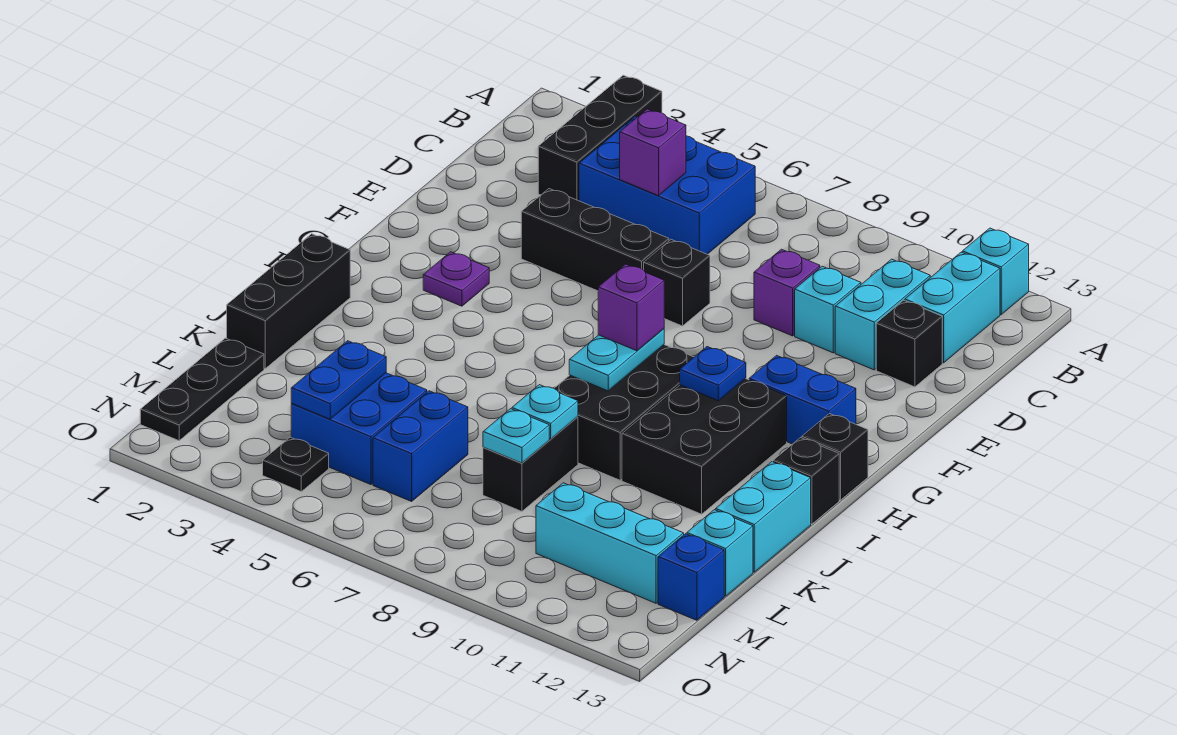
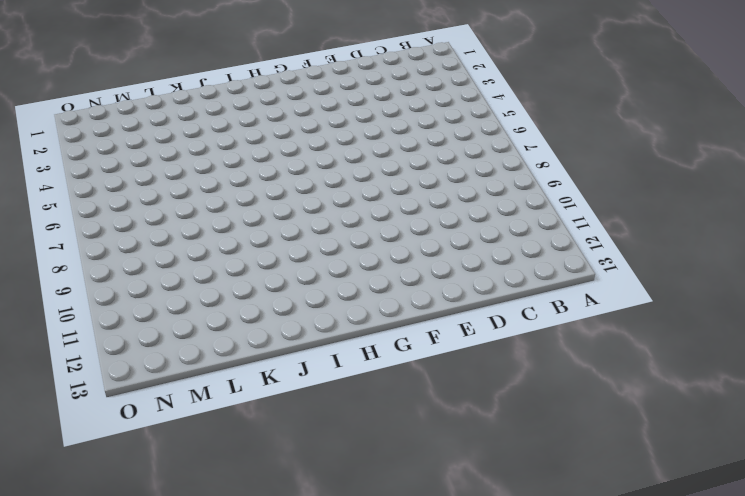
none -> black brick A3:C3 level 1
none -> cyan brick A12 level 1
none -> blue brick B4:C6 level 1
none -> cyan brick B12:C12 level 1

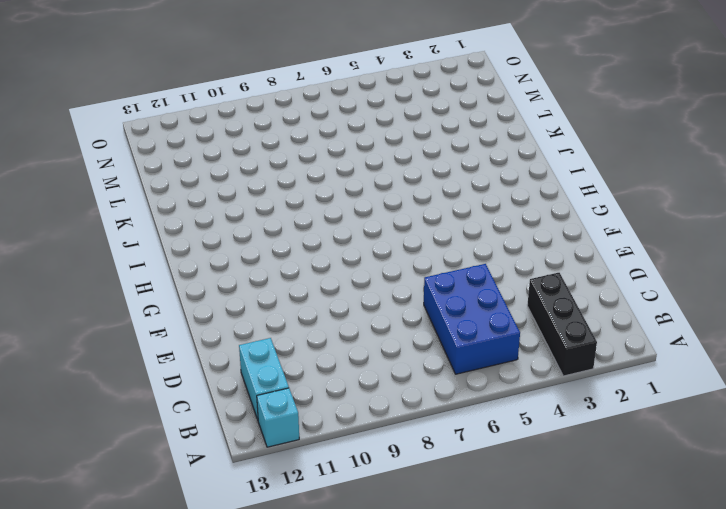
blue brick B5:D6 level 1 -> blue brick B4:C6 level 1
none -> cyan brick C11:D11 level 1
none -> purple brick D9 level 1
none -> cyan brick D10 level 1
none -> black brick D12 level 1

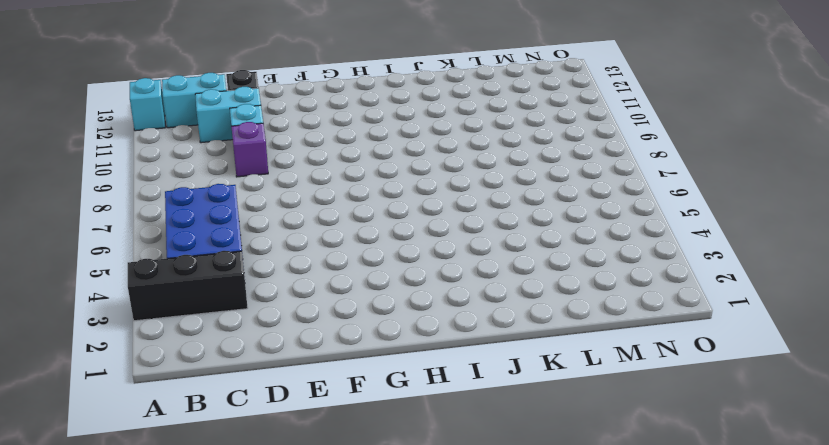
none -> black brick E4:E6 level 1
none -> black brick E7 level 1
none -> purple plate G3 level 1
none -> blue brick G11:G12 level 1

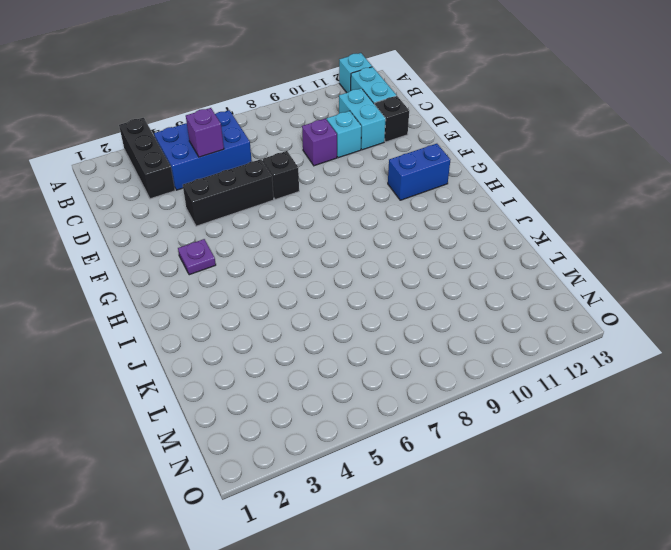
none -> black brick H8:J9 level 1
none -> black brick H10:J11 level 1
none -> black brick H13 level 1
none -> black brick I1:K1 level 1

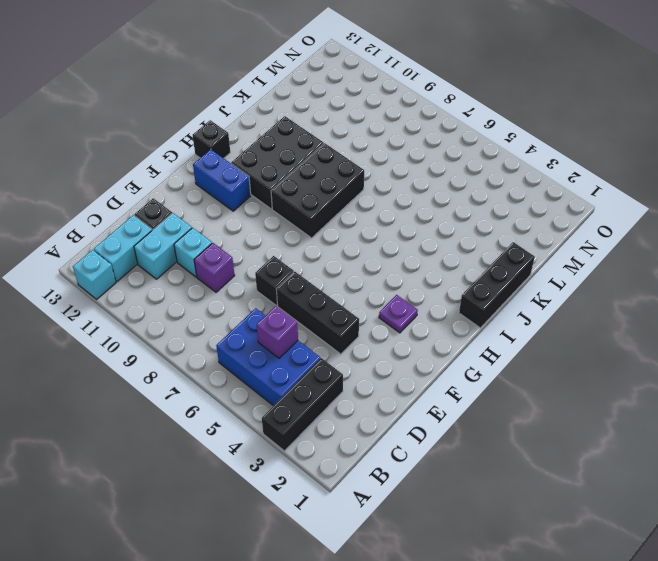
none -> black brick I13 level 1
none -> cyan brick J13:K13 level 1
none -> black brick K8:L8 level 1
none -> black plate L1:N1 level 1

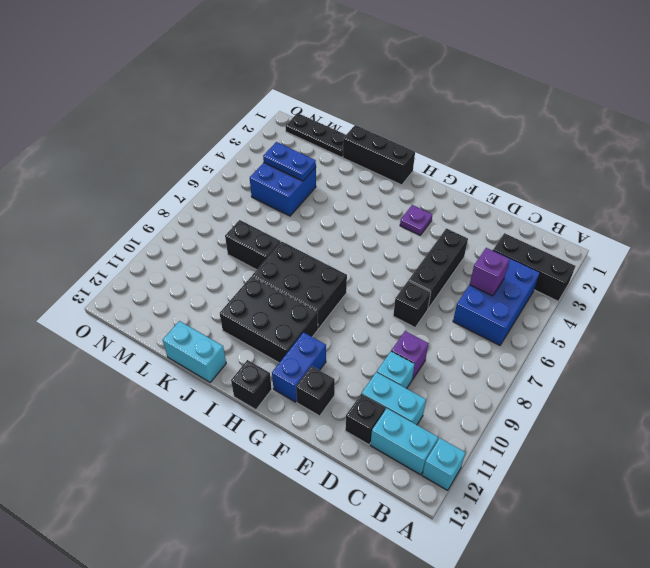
black brick F12 level 1 -> black brick I13 level 1
none -> blue brick L6:M6 level 1
none -> cyan brick L13 level 1
none -> cyan brick M10:M12 level 1
none -> blue brick M13 level 1

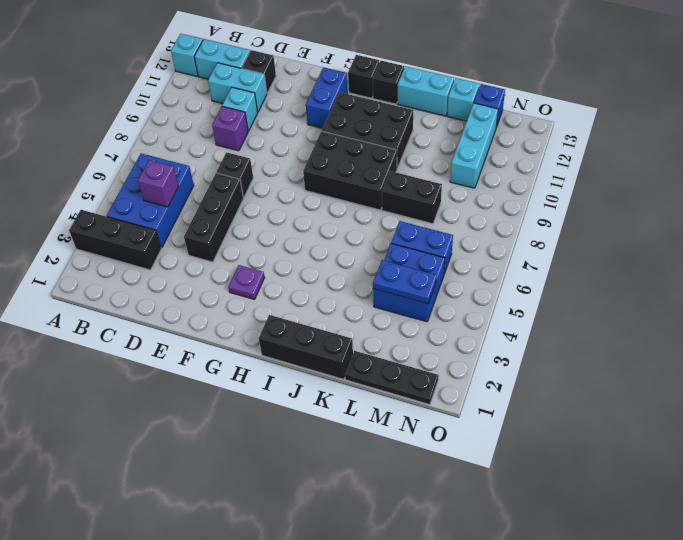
none -> black plate N4 level 1
none -> cyan plate H8:I8 level 2
none -> blue plate H10 level 2
none -> cyan plate K8 level 2

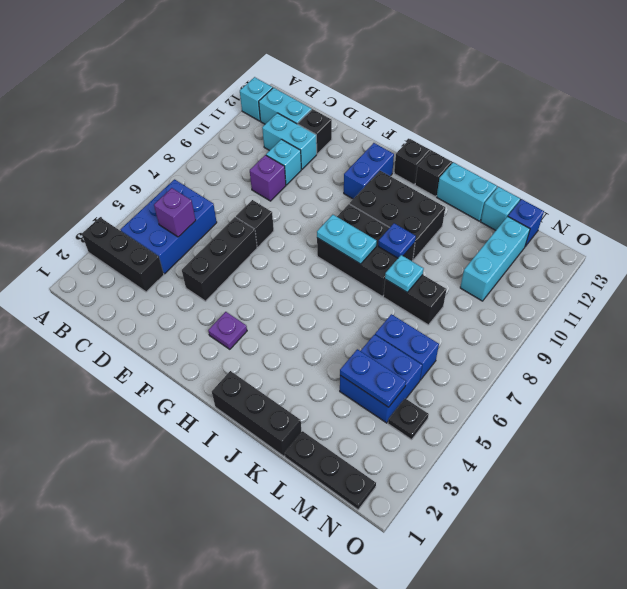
blue plate J9 level 2 -> blue plate H10 level 2
none -> cyan plate L8 level 2
none -> purple brick H8 level 3

